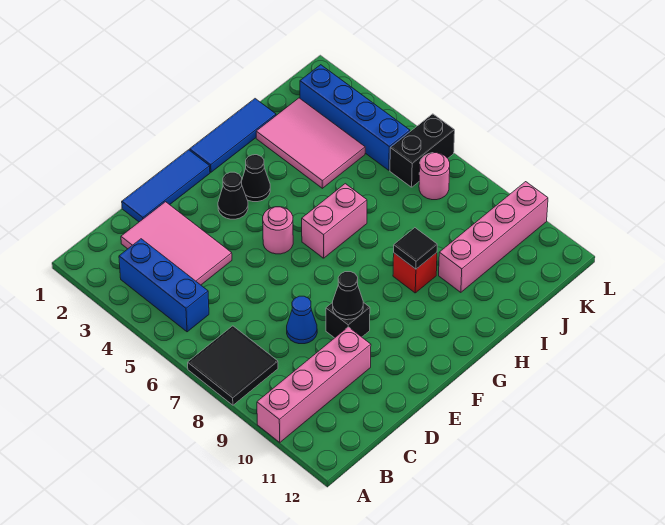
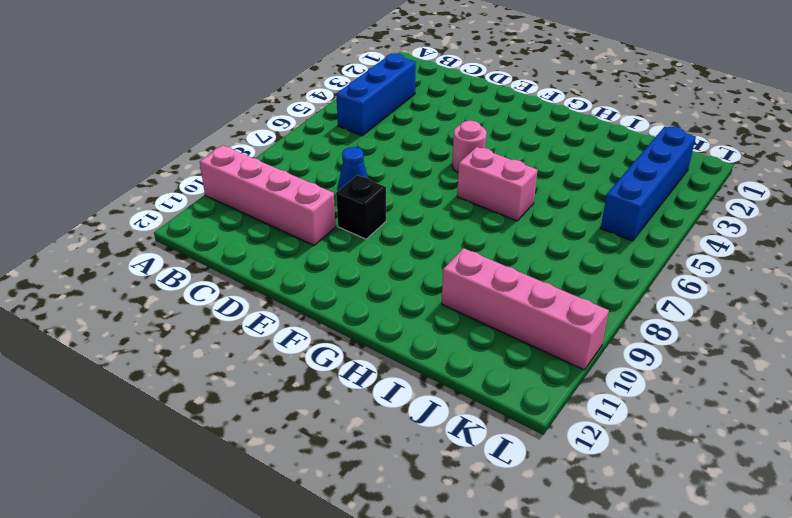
none -> black tile A7:B8 level 1
none -> pink tile C2:D4 level 1
none -> blue tile D1:F1 level 1

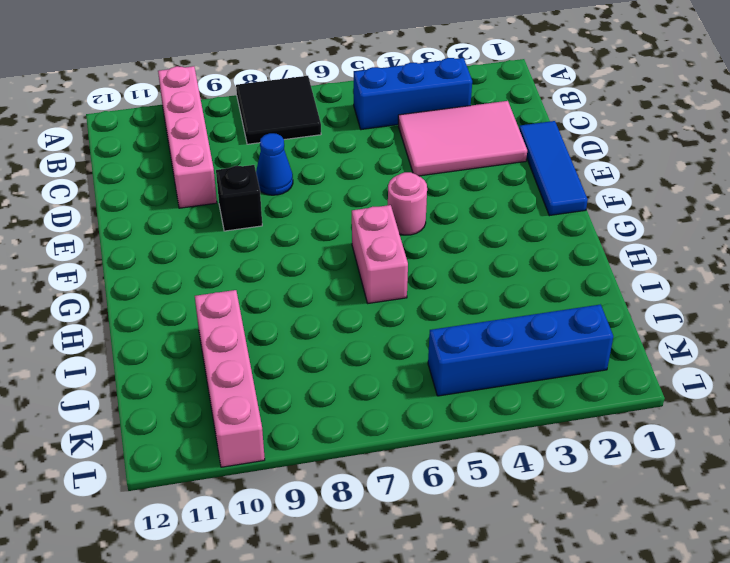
none -> black cone F3 level 1
none -> blue tile G1:I1 level 1
none -> black cone G3 level 1

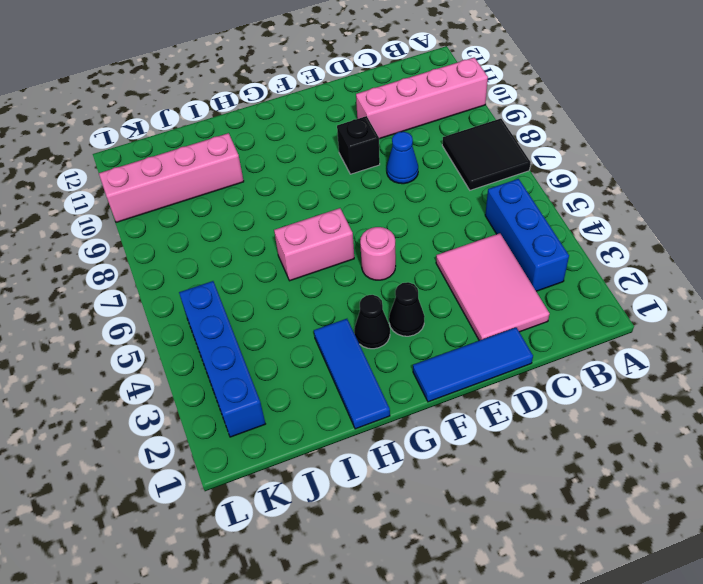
blue tile H1:H3 level 1 -> blue tile G1:I1 level 1
none -> red brick H9 level 1
none -> pink tile I2:J4 level 1
none -> black brick K6:L6 level 1

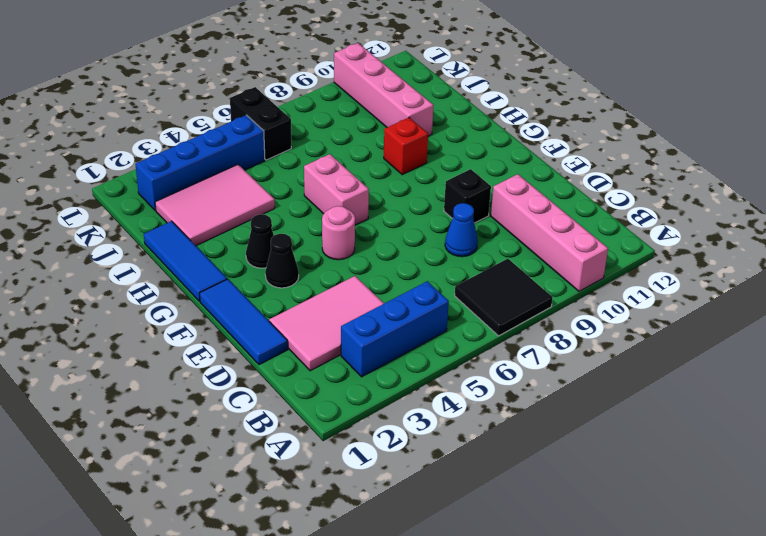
none -> pink round brick K7 level 1
none -> black cone E9 level 2
none -> black tile H9 level 2

